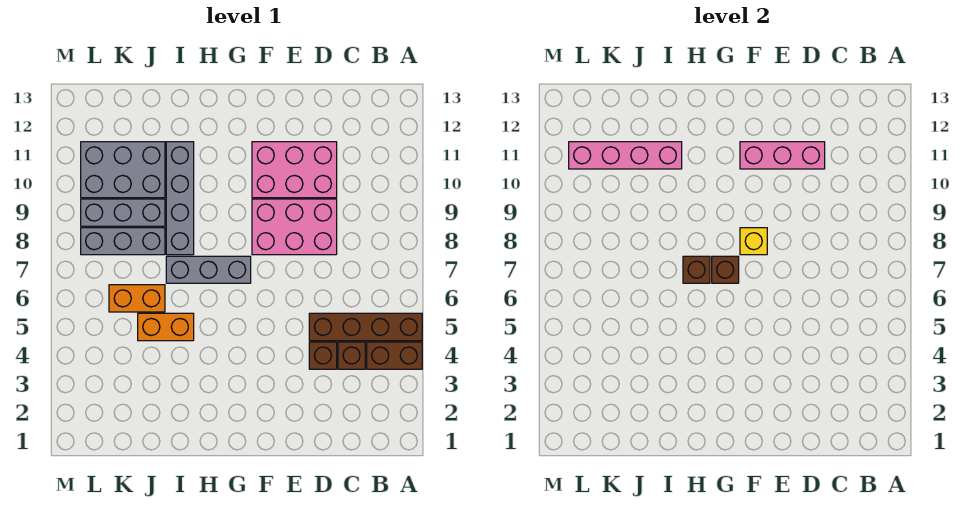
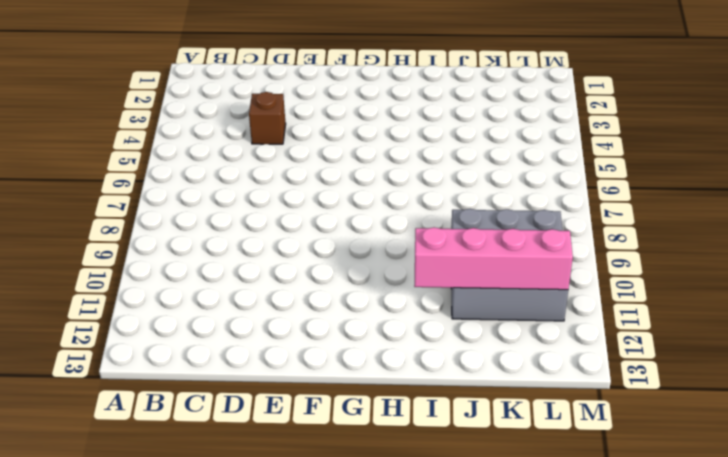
none -> brown brick A4:B4 level 1
none -> brown brick A5:D5 level 1
none -> brown brick C4 level 1

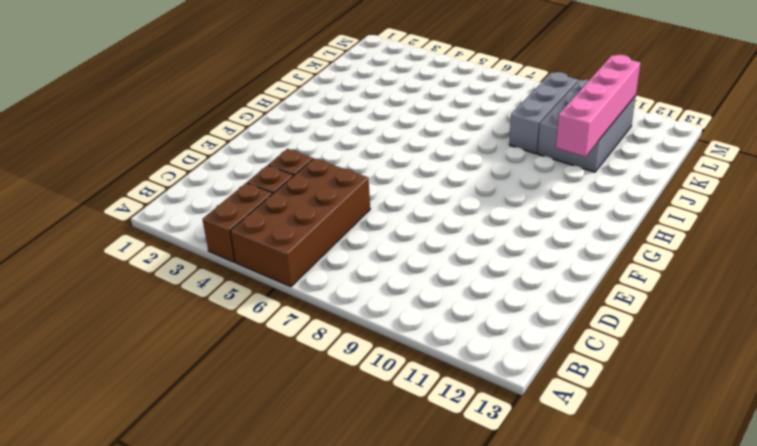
brown brick A5:D6 level 1 -> brown brick A5:D5 level 1
none -> pink brick D8:F9 level 1
none -> pink brick D10:F11 level 1
none -> grey brick G7:I7 level 1

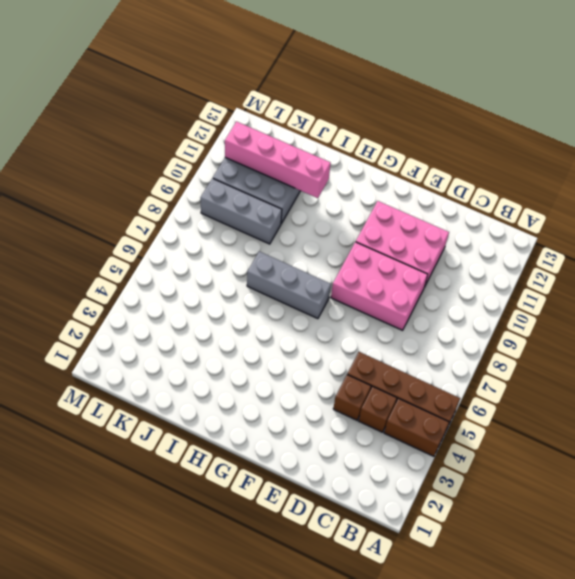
none -> orange brick I5:J5 level 1
none -> grey brick I8:I11 level 1
none -> orange brick J6:K6 level 1

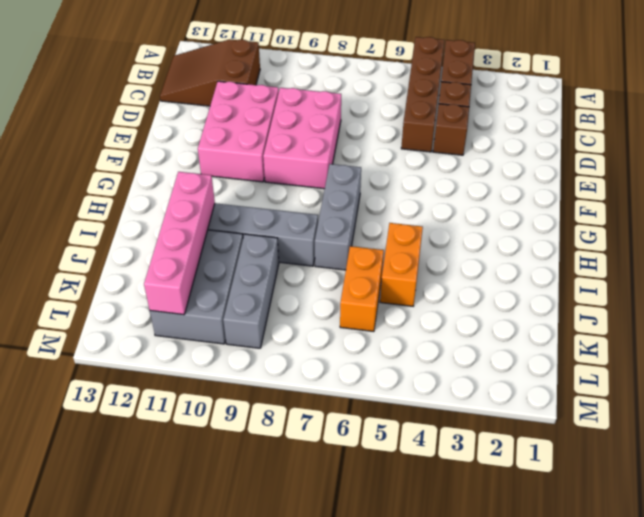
brown slope B11:C13 level 1 top 11 -> none
none -> grey brick J8:L8 level 1
none -> pink brick D11:F11 level 2
none -> yellow brick F8 level 2

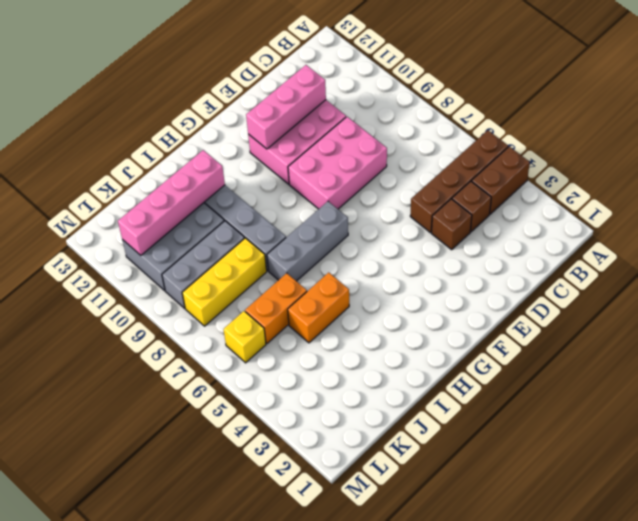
yellow brick J8:L8 level 1 -> grey brick J8:L8 level 1
yellow brick L6 level 1 -> yellow brick F8 level 2
none -> brown brick G7 level 2
none -> brown brick H7 level 2

